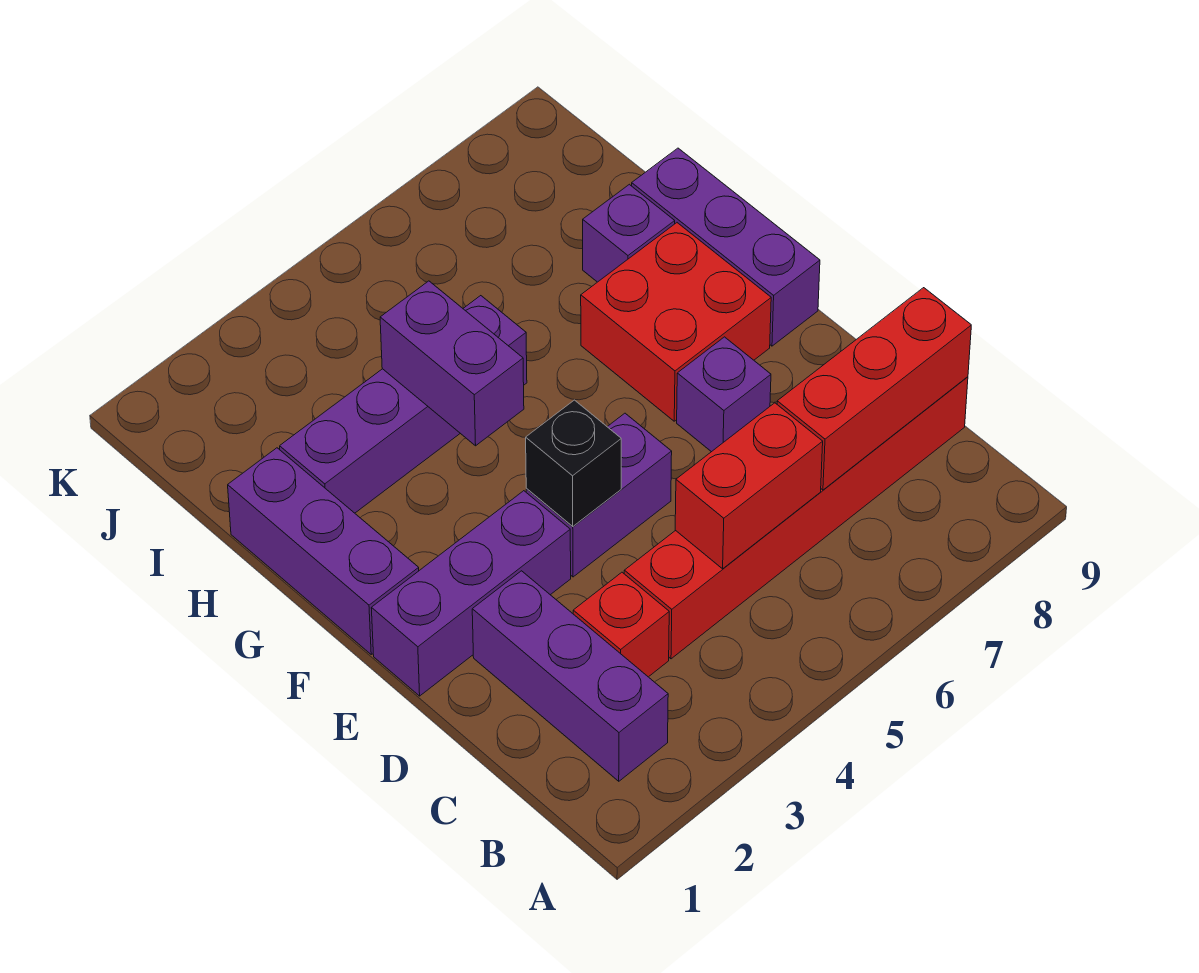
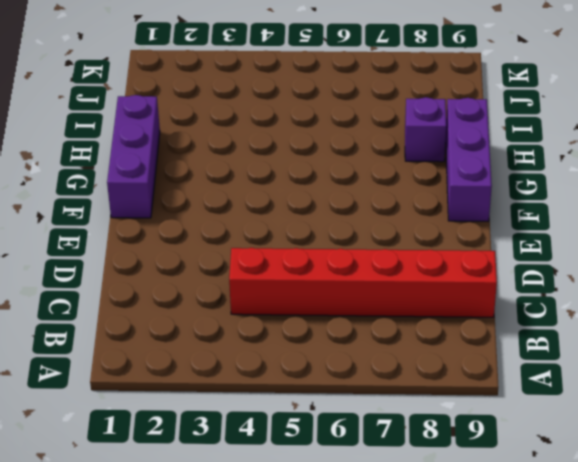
none -> purple brick B2:D2 level 1
none -> red brick C3 level 1
none -> purple brick E1:E3 level 1

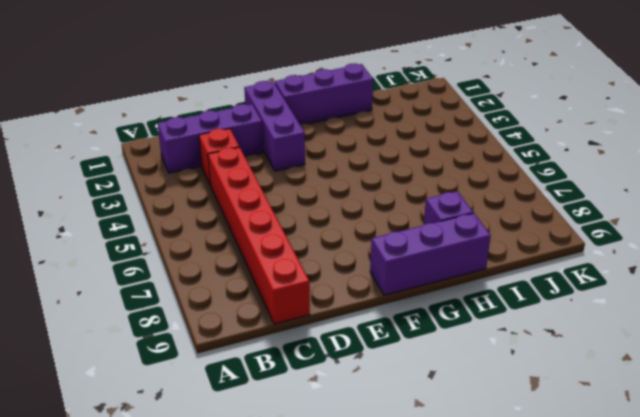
none -> purple brick E4:E5 level 1
none -> purple brick E7 level 1
none -> red brick F7:G8 level 1

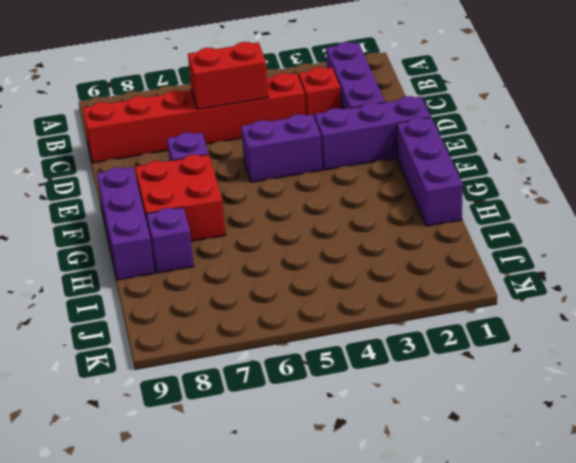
none -> purple brick H2:H5 level 1
none -> red brick C7:C9 level 2
none -> black brick E4 level 2

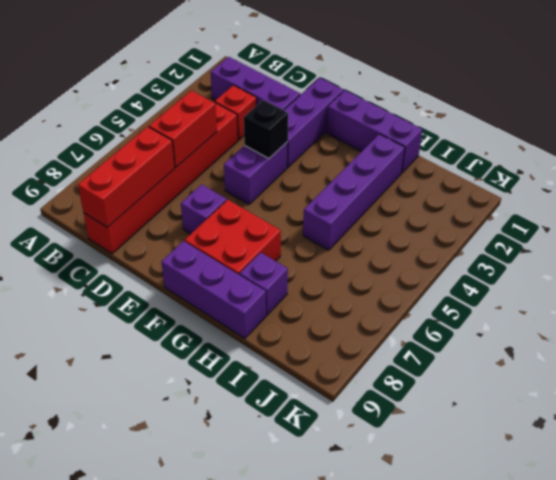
none -> purple brick G4:H4 level 2

